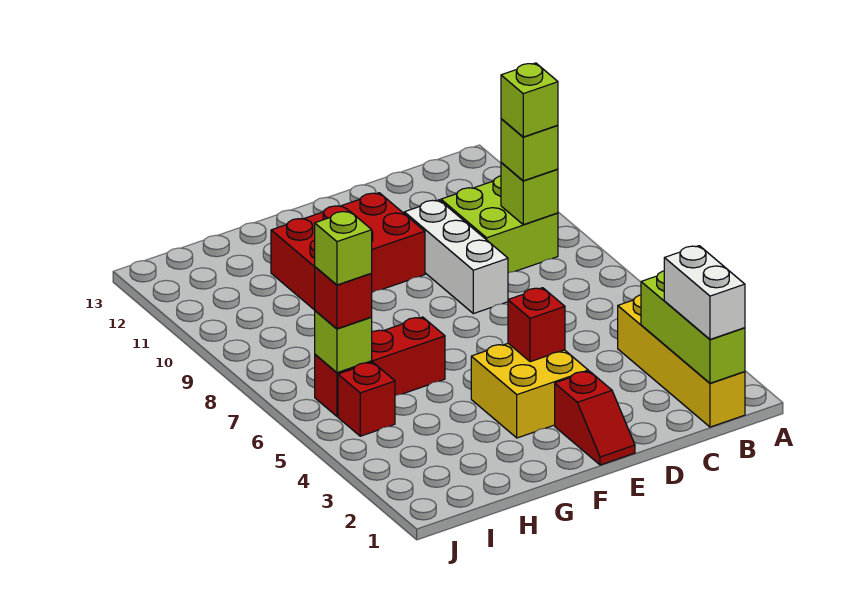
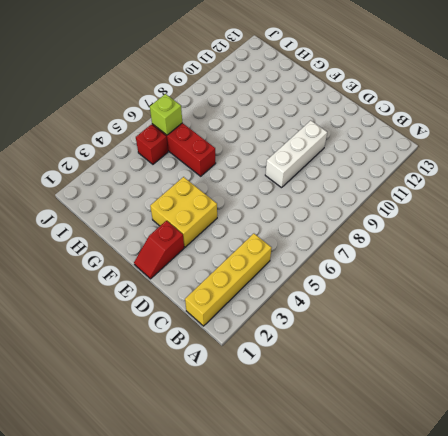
none -> lime brick B9:C10 level 1
none -> red brick E10:G11 level 1
none -> lime brick B1:B3 level 2

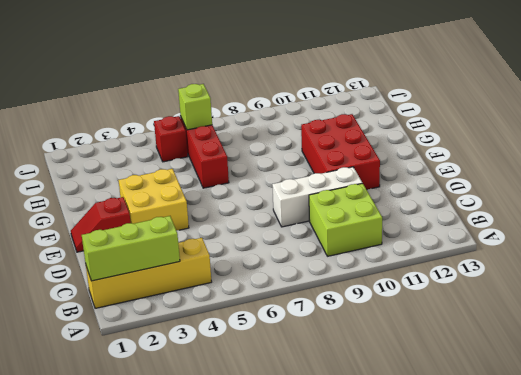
none -> lime brick B9 level 2
none -> red brick E4 level 2
none -> white brick B1:B2 level 3

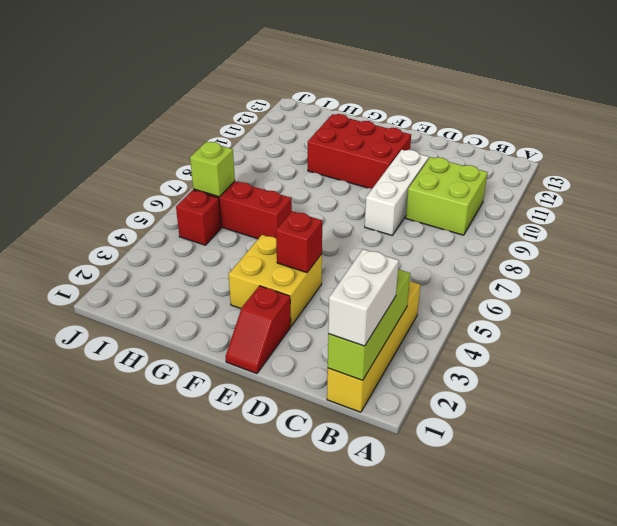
none -> lime brick B9 level 2
none -> lime brick B9 level 3
none -> red brick I6 level 3

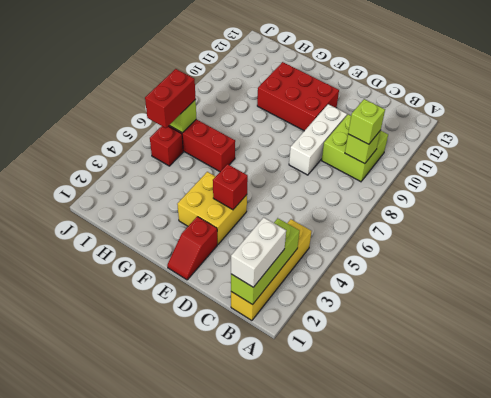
red brick I5:I6 level 3 -> red brick I6 level 3
none -> lime brick B9 level 4
none -> lime brick I6 level 4

